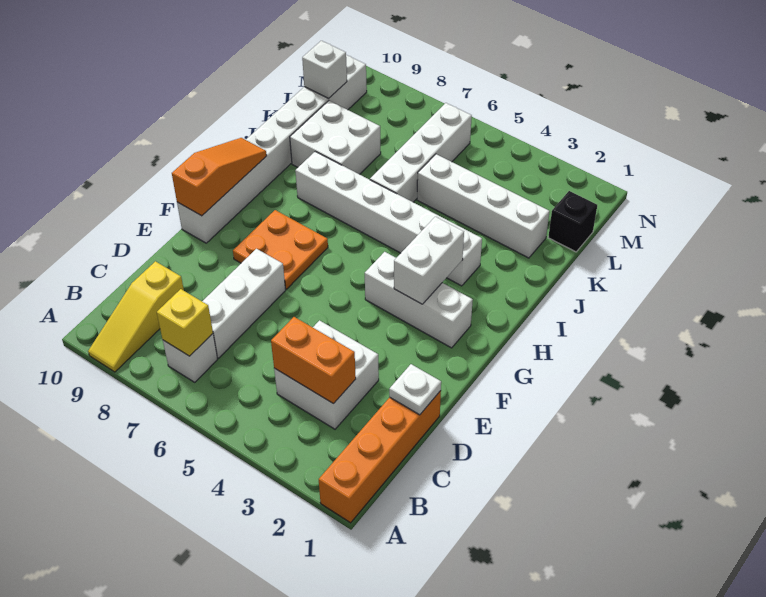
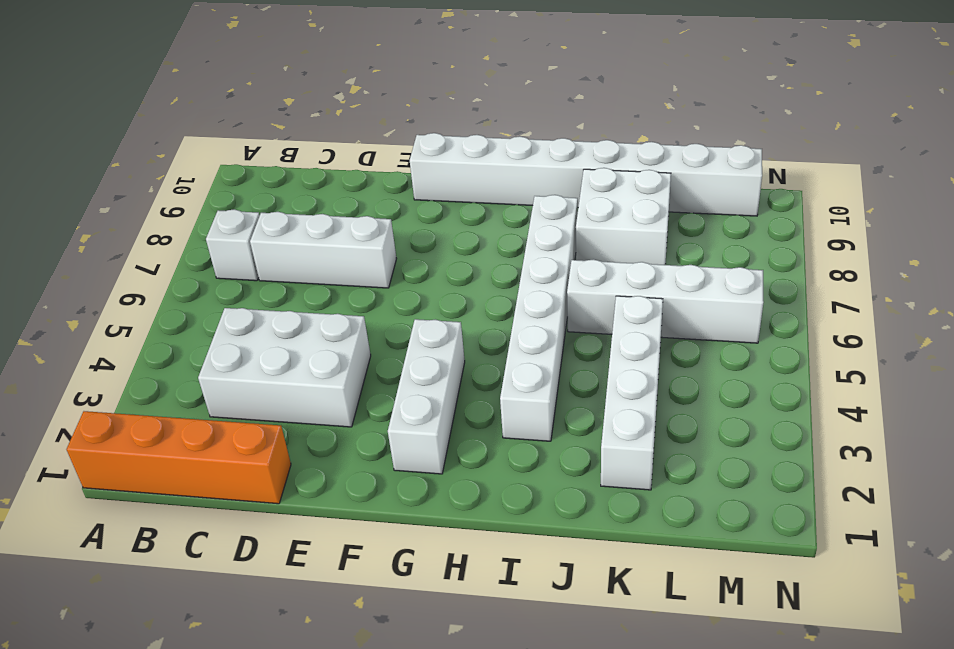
white brick C3:E4 level 1 -> white brick C3:D4 level 1
none -> yellow slope A9:C9 level 1 top C
none -> orange plate F7:G8 level 1
none -> black brick L1 level 1

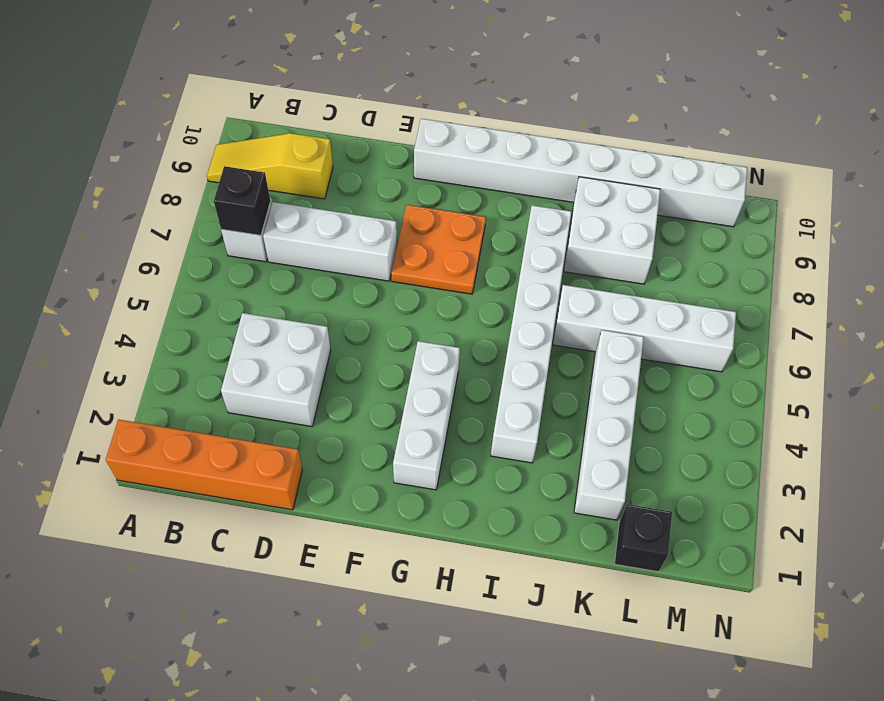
black brick B7 level 2 -> yellow brick B7 level 2
none -> orange brick C3:C4 level 2
none -> white plate D1 level 2
none -> orange slope F10:H10 level 2 top F

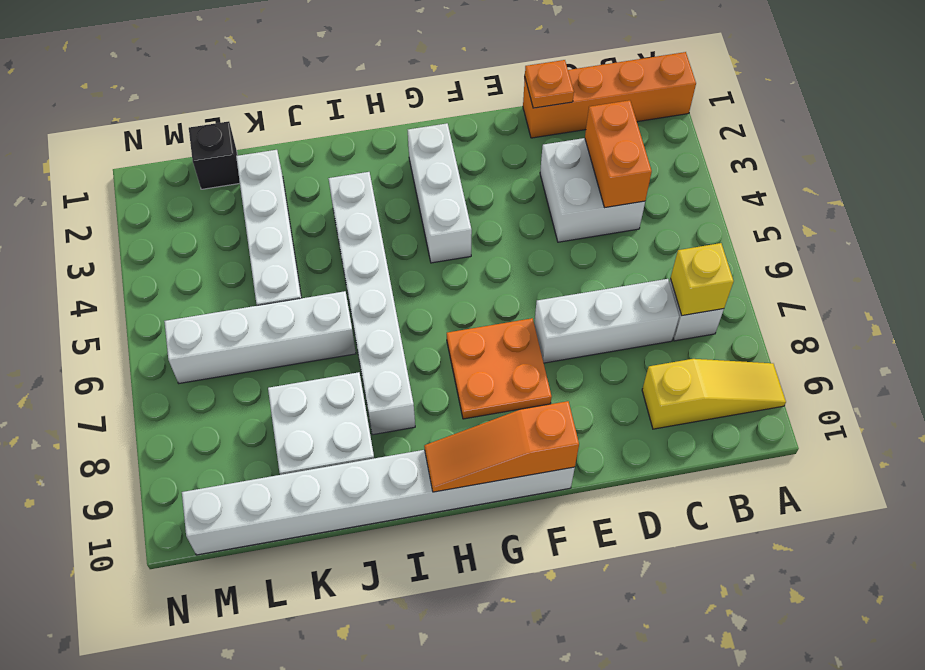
orange plate D1 level 2 -> white plate D1 level 2
none -> white brick G3:H3 level 2
none -> white brick L10 level 2

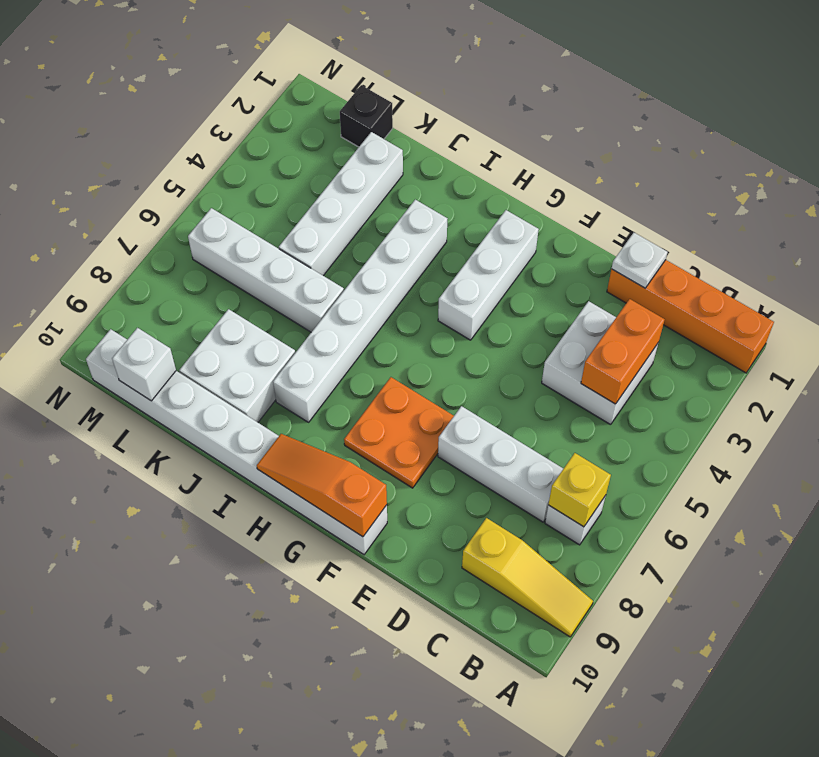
none -> white brick G3:H3 level 2

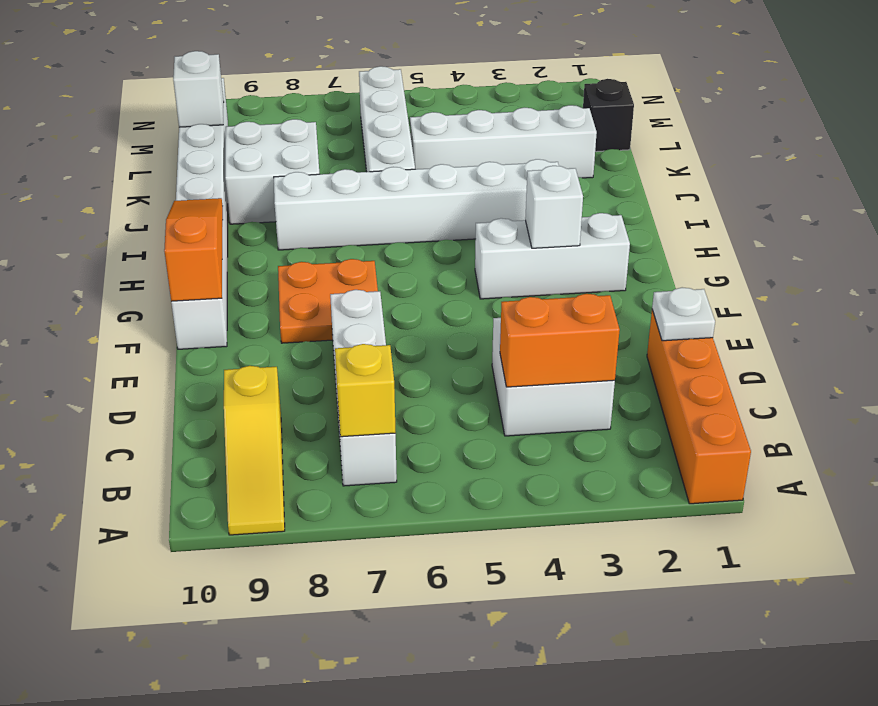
white brick G3 level 2 -> white brick G3:H3 level 2

